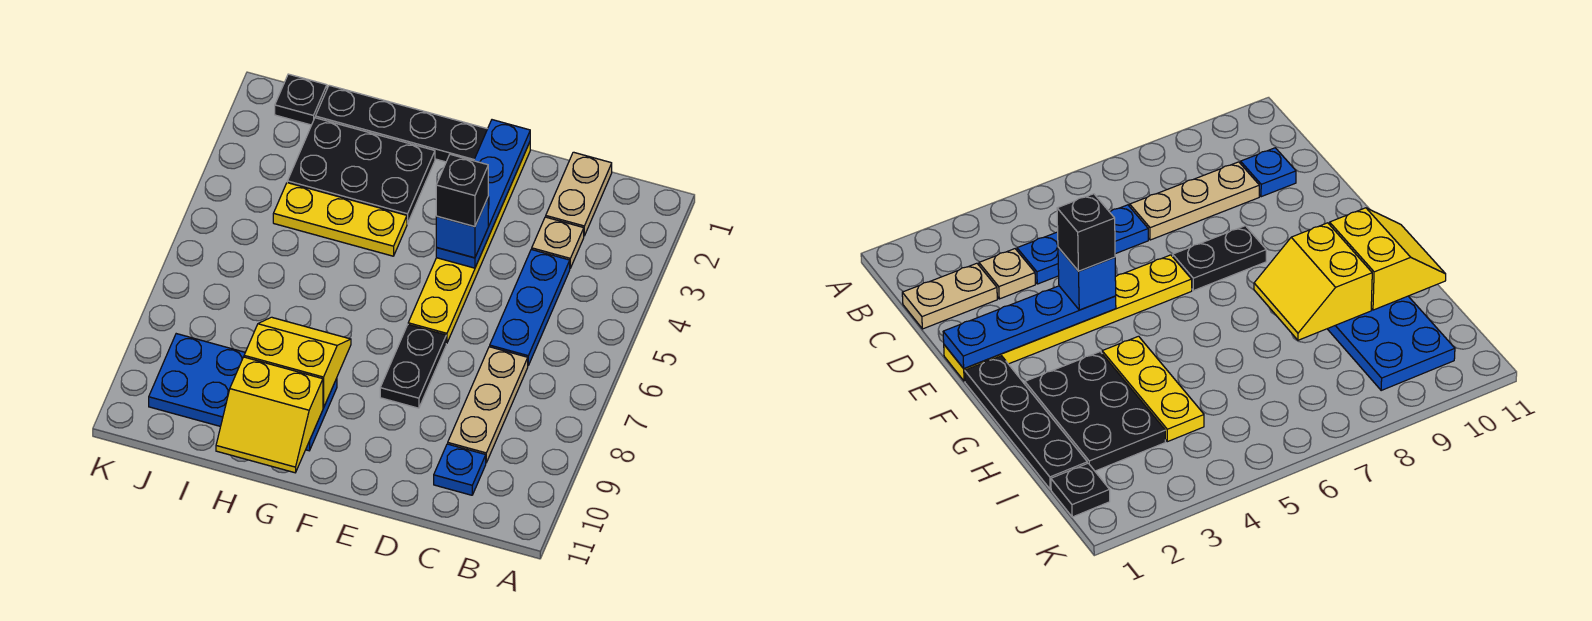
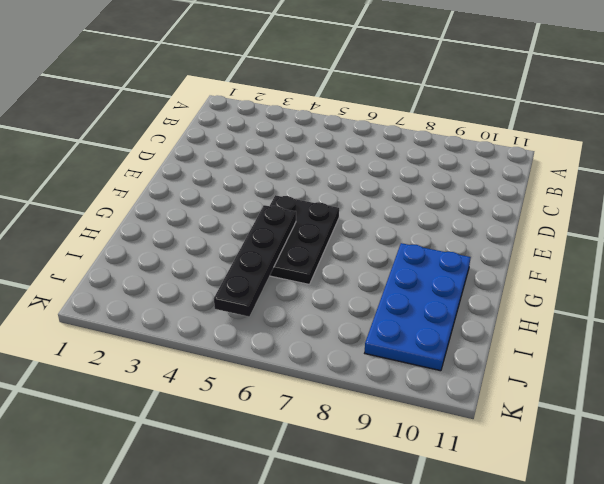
black plate F5:H6 level 1 -> black plate G2:I3 level 1
black plate G5:J5 level 2 -> black plate F1:I1 level 1
none -> tan plate C1:C2 level 1
none -> tan plate C3 level 1
none -> blue plate C4:C6 level 1

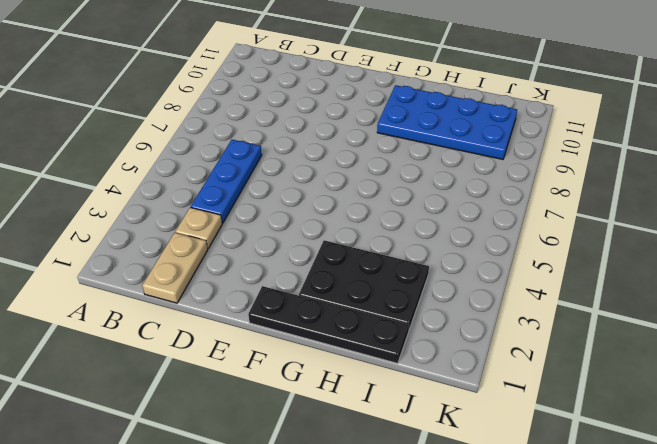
none -> tan plate C7:C9 level 1
none -> blue plate C10 level 1
none -> yellow plate E1:E6 level 1

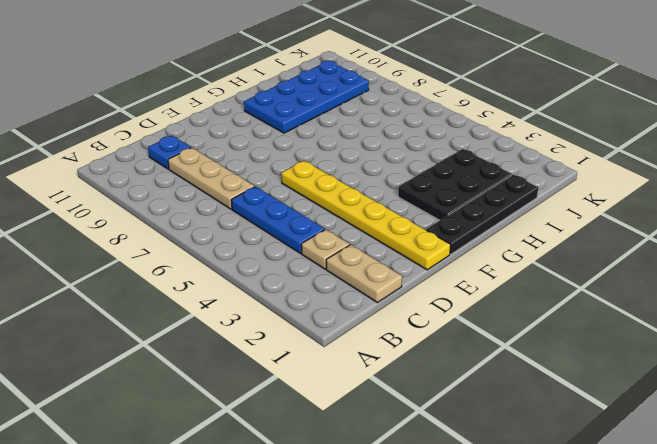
none -> black plate E7:E8 level 1
none -> yellow plate G4:I4 level 1
none -> black plate J1 level 1

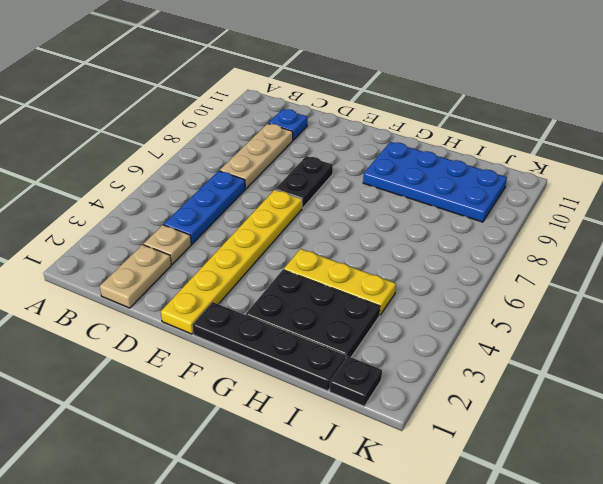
none -> blue plate E1:E4 level 2
none -> yellow slope G8:H9 level 2 top 9
none -> yellow slope G10:H11 level 2 top 10

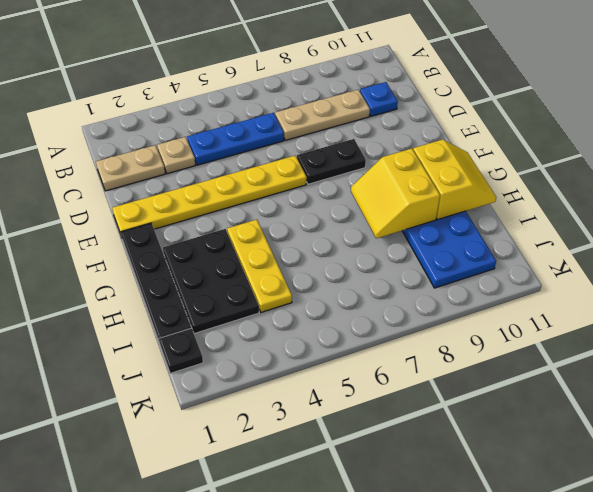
none -> blue plate E1:E4 level 2
none -> blue brick E4 level 3
none -> black brick E4 level 4

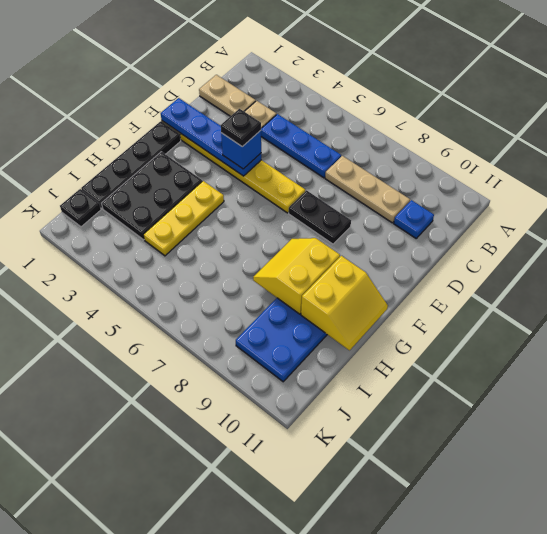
black plate E4 level 4 -> black brick E4 level 4

